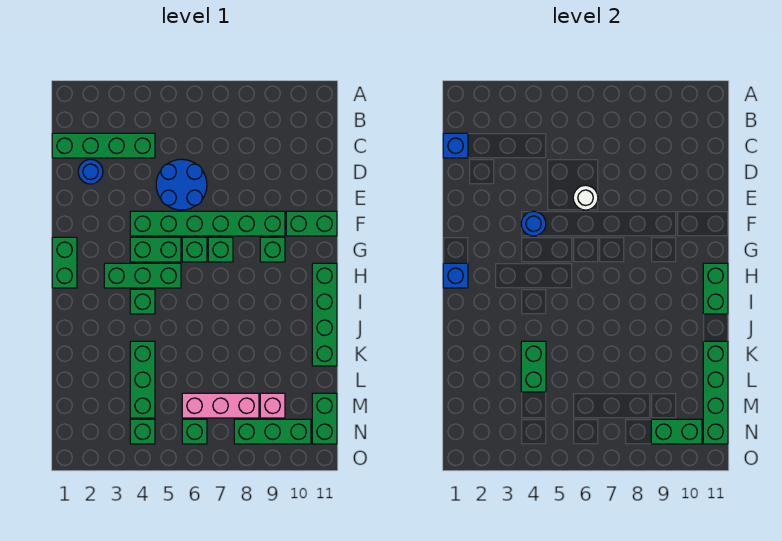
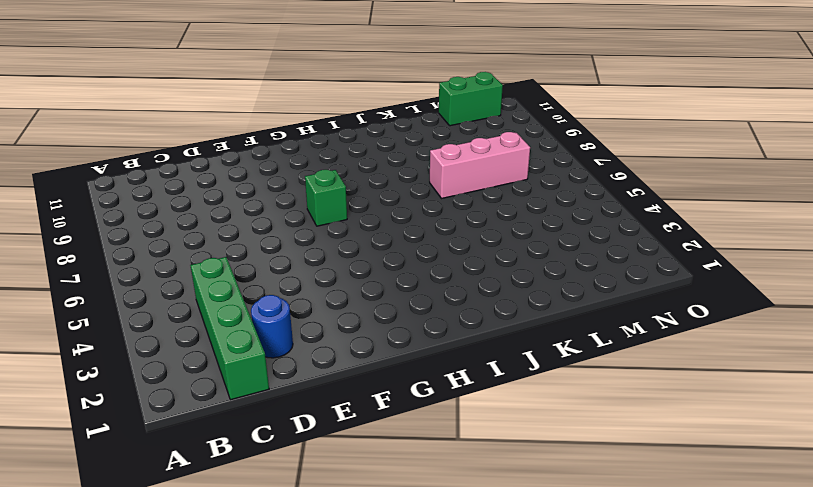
pink brick K7:M7 level 1 -> pink brick M6:M8 level 1
none -> blue round brick D5:E6 level 1
none -> green brick F4:F9 level 1
none -> green brick F10:F11 level 1

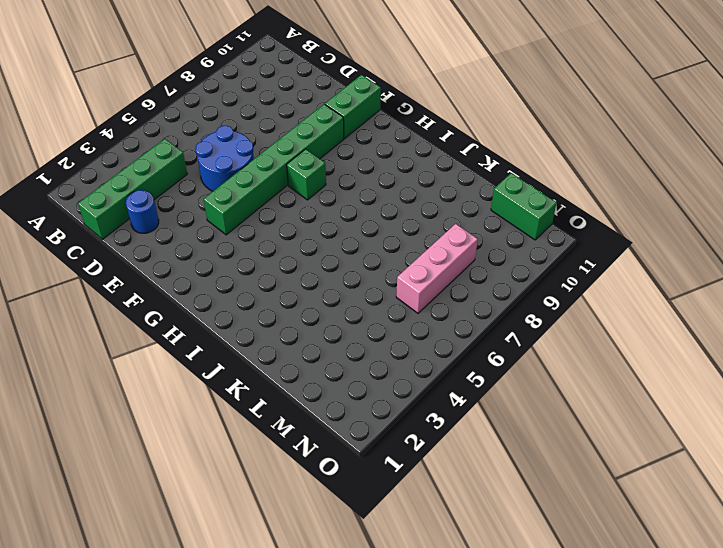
none -> green brick G1:H1 level 1
none -> green brick G4:G5 level 1
none -> green brick G6 level 1

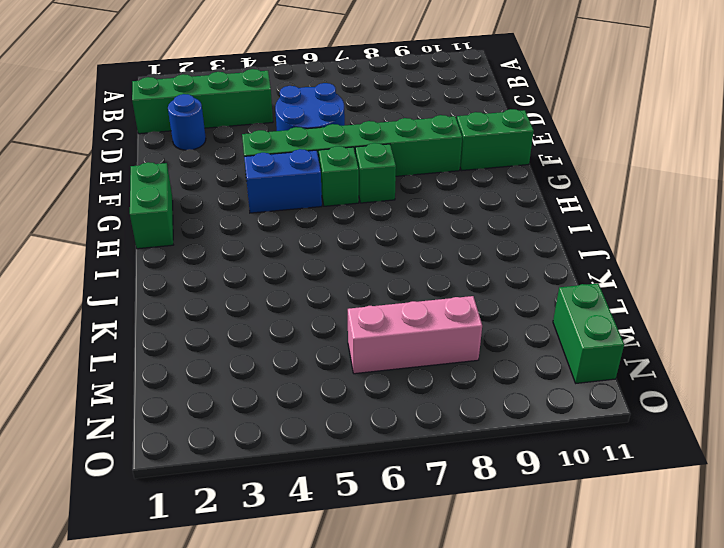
blue brick G4:G5 level 1 -> green brick G4:G5 level 1
none -> green brick G9 level 1
none -> green brick H3:H5 level 1
none -> green brick H11:K11 level 1

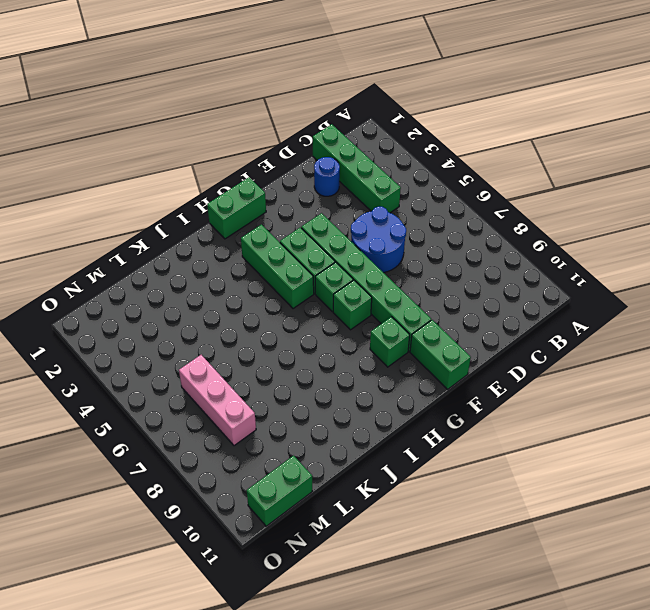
none -> green brick H11:K11 level 1
none -> green brick I4 level 1
none -> green brick K4:M4 level 1

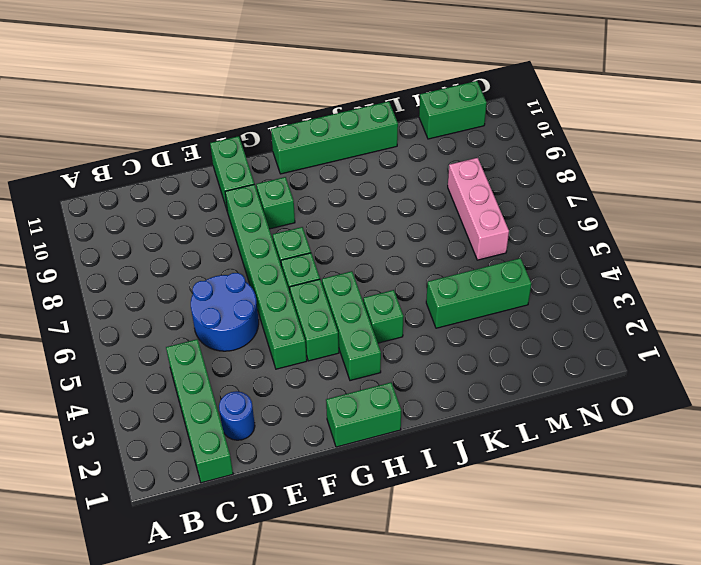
none -> pink brick M9 level 1
none -> green brick N4 level 1
none -> green brick N6 level 1

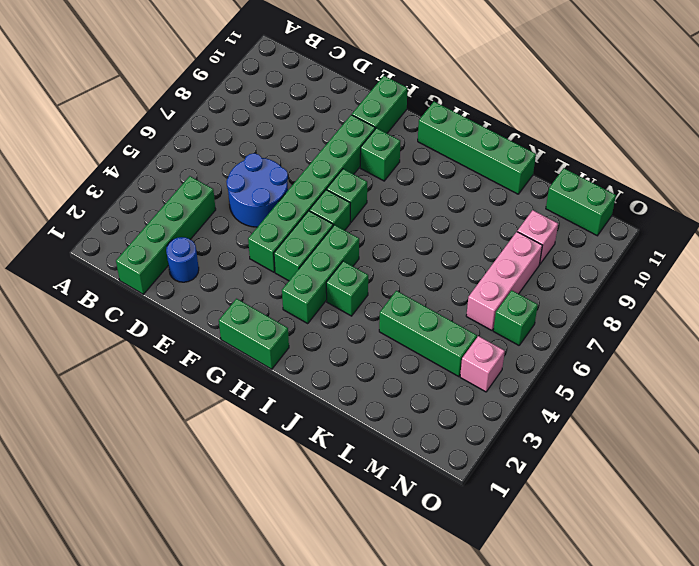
pink brick N4 level 1 -> green brick N4 level 1
none -> green brick N8:N10 level 1
none -> blue brick C1 level 2
none -> white round brick E6 level 2

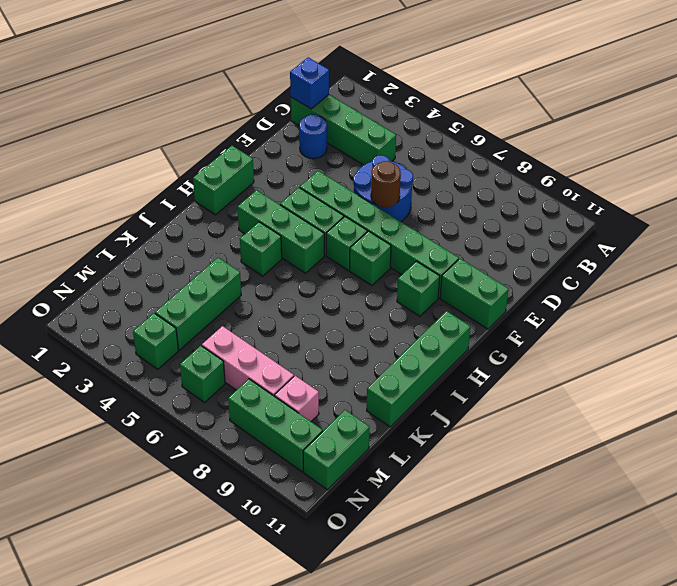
brown round brick E6 level 2 -> white round brick E6 level 2
none -> blue round brick F4 level 2
none -> blue brick H1 level 2
none -> green brick H11:I11 level 2

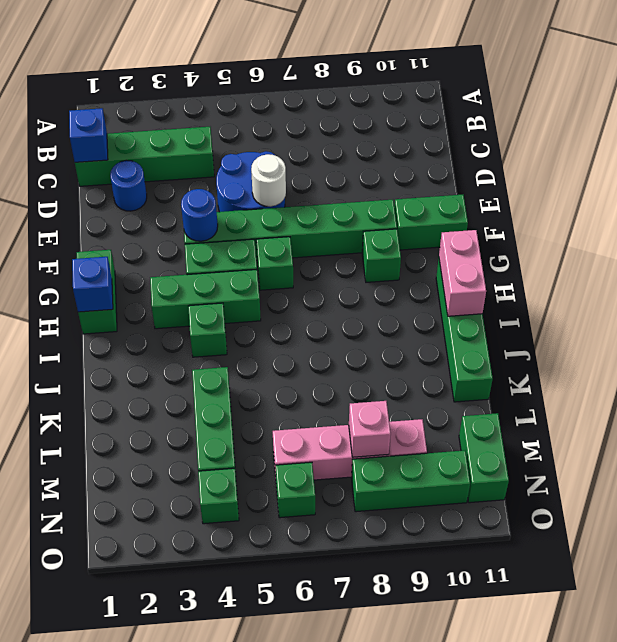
pink brick H11:I11 level 2 -> green brick H11:I11 level 2
pink brick M8 level 2 -> none
none -> green brick G7 level 1
none -> green brick K4:L4 level 2
none -> green brick K11:N11 level 2

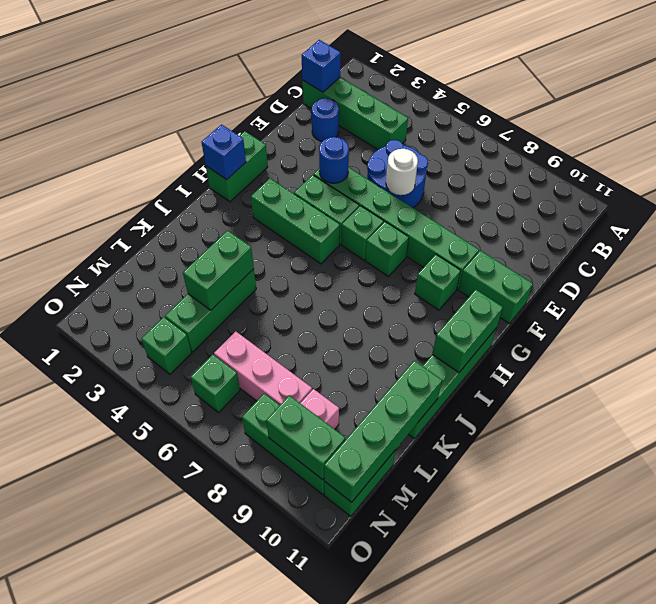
none -> green brick I4 level 1

